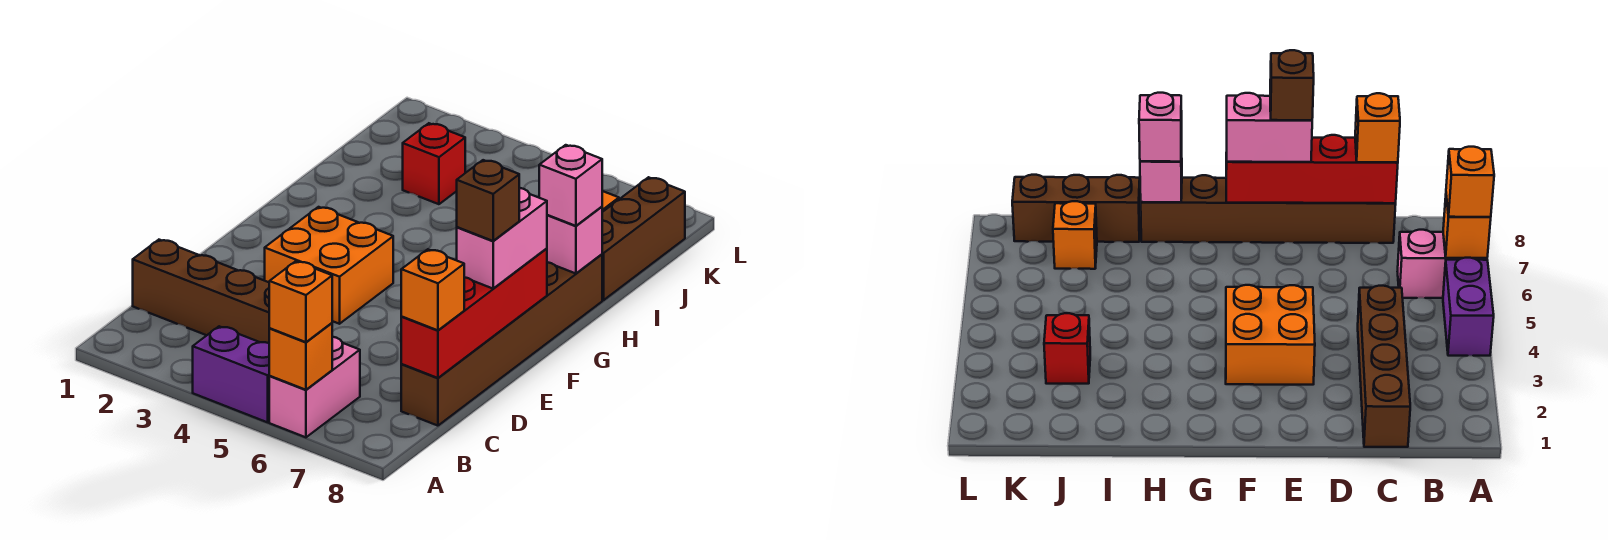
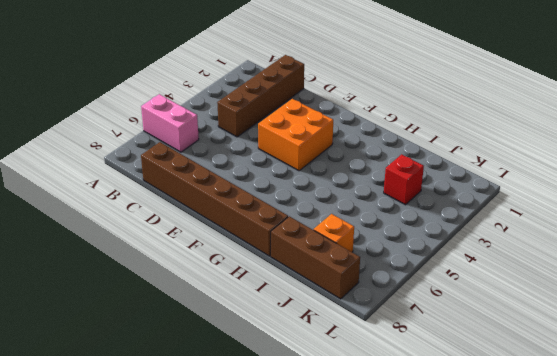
none -> purple brick A4:A5 level 1
none -> orange brick A6 level 2
none -> red brick C8:F8 level 2

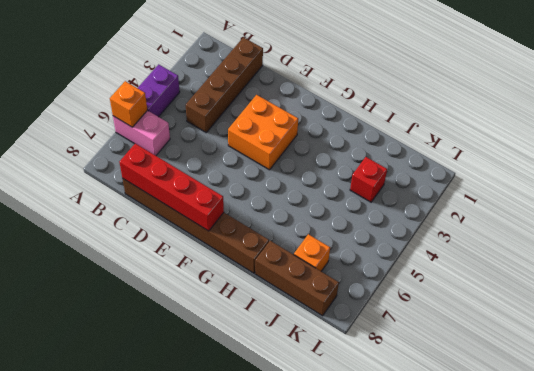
none -> pink brick H8 level 2
none -> orange brick A6 level 3
none -> orange brick C8 level 3

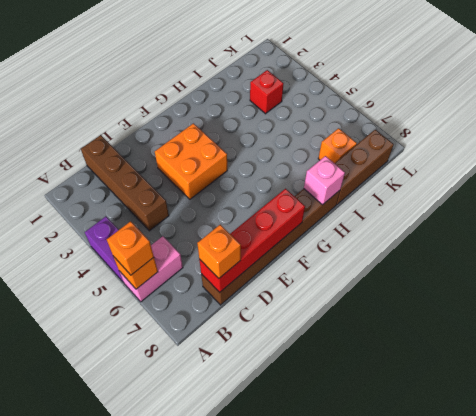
none -> pink brick E8:F8 level 3
none -> pink brick H8 level 3
none -> brown brick E8 level 4

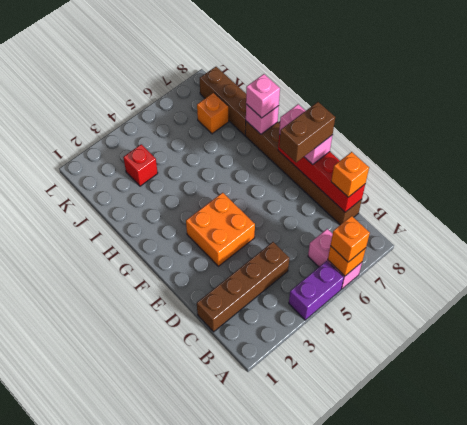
brown brick E7:E8 level 4 -> brown brick E8 level 4

